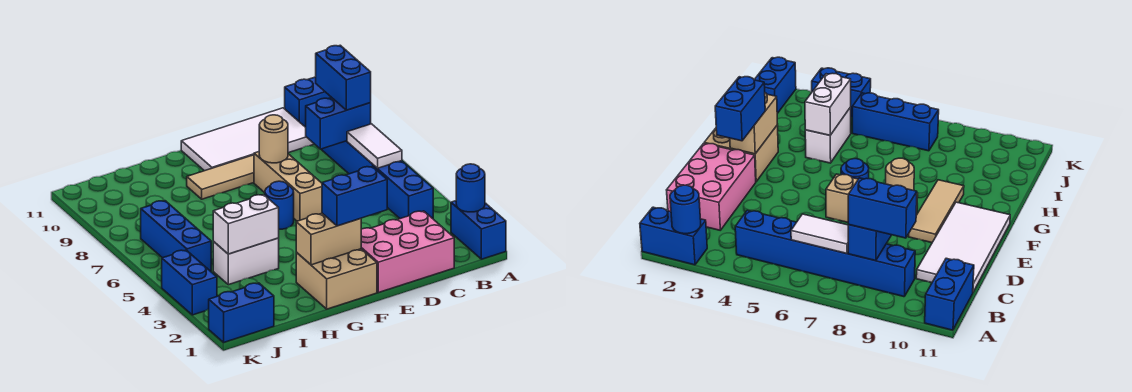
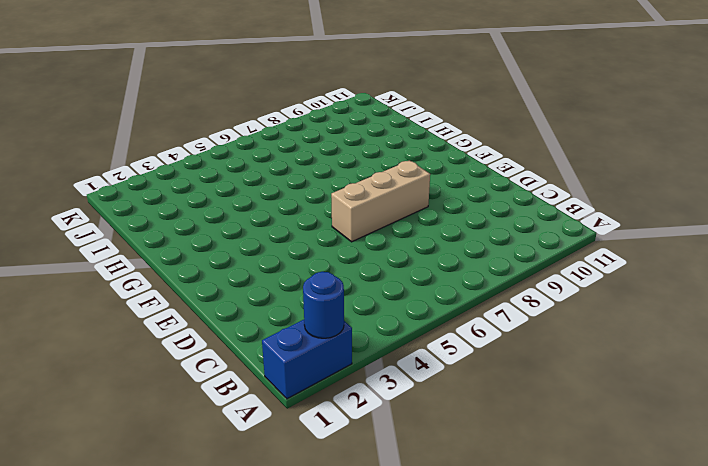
none -> blue brick A11:B11 level 1
none -> blue brick B4:B9 level 1
none -> pink brick C1:E2 level 1

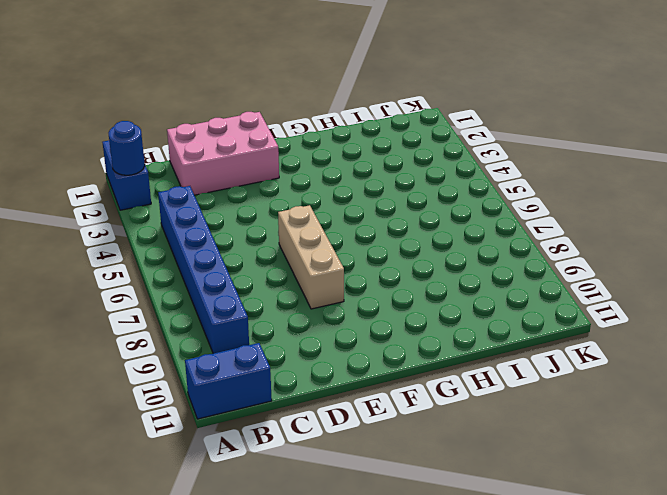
none -> white tile C10:F11 level 1
none -> tan tile E9:G9 level 1
none -> tan brick F1:G2 level 1

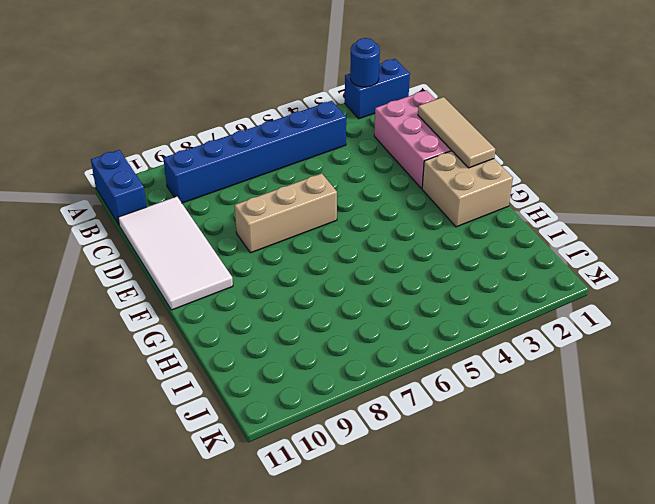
tan tile D1:F1 level 2 -> tan tile E9:G9 level 1
none -> blue round brick F6 level 1
none -> white brick H4:I4 level 1
none -> blue brick J1:K1 level 1

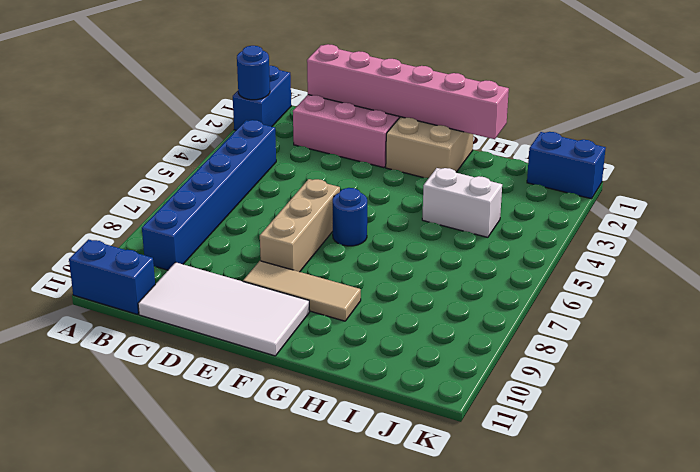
pink brick C1:H1 level 2 -> none
none -> blue brick J5:J7 level 1
none -> blue brick K3:K4 level 1
none -> white tile B6:B7 level 2

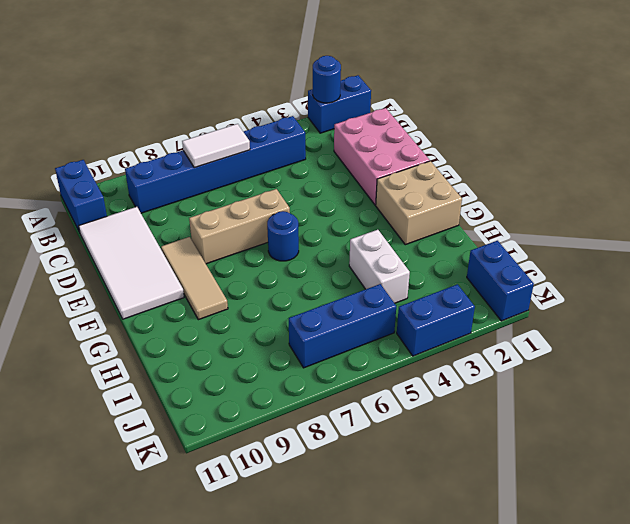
none -> blue brick B8:C8 level 2
none -> tan round brick E8 level 2
none -> tan brick F2:G2 level 2

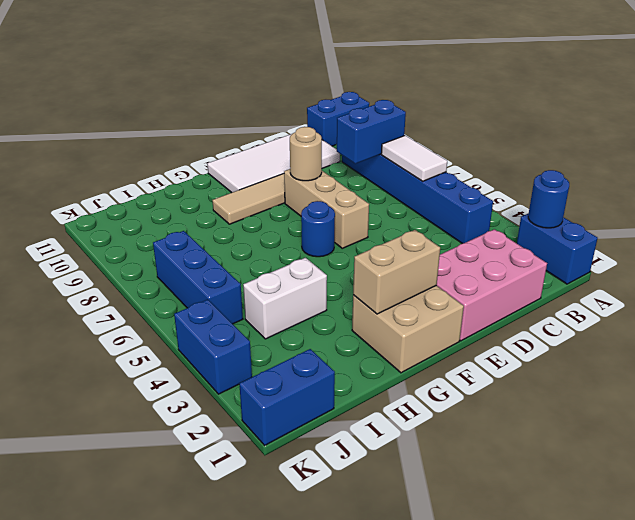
none -> white brick H4:I4 level 2
none -> blue brick B8:B9 level 3
none -> blue brick E2:F2 level 3

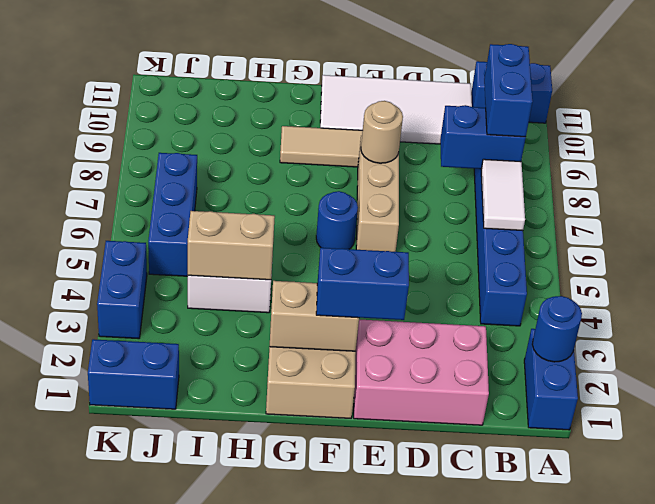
tan brick H4:I4 level 2 -> white brick H4:I4 level 2

